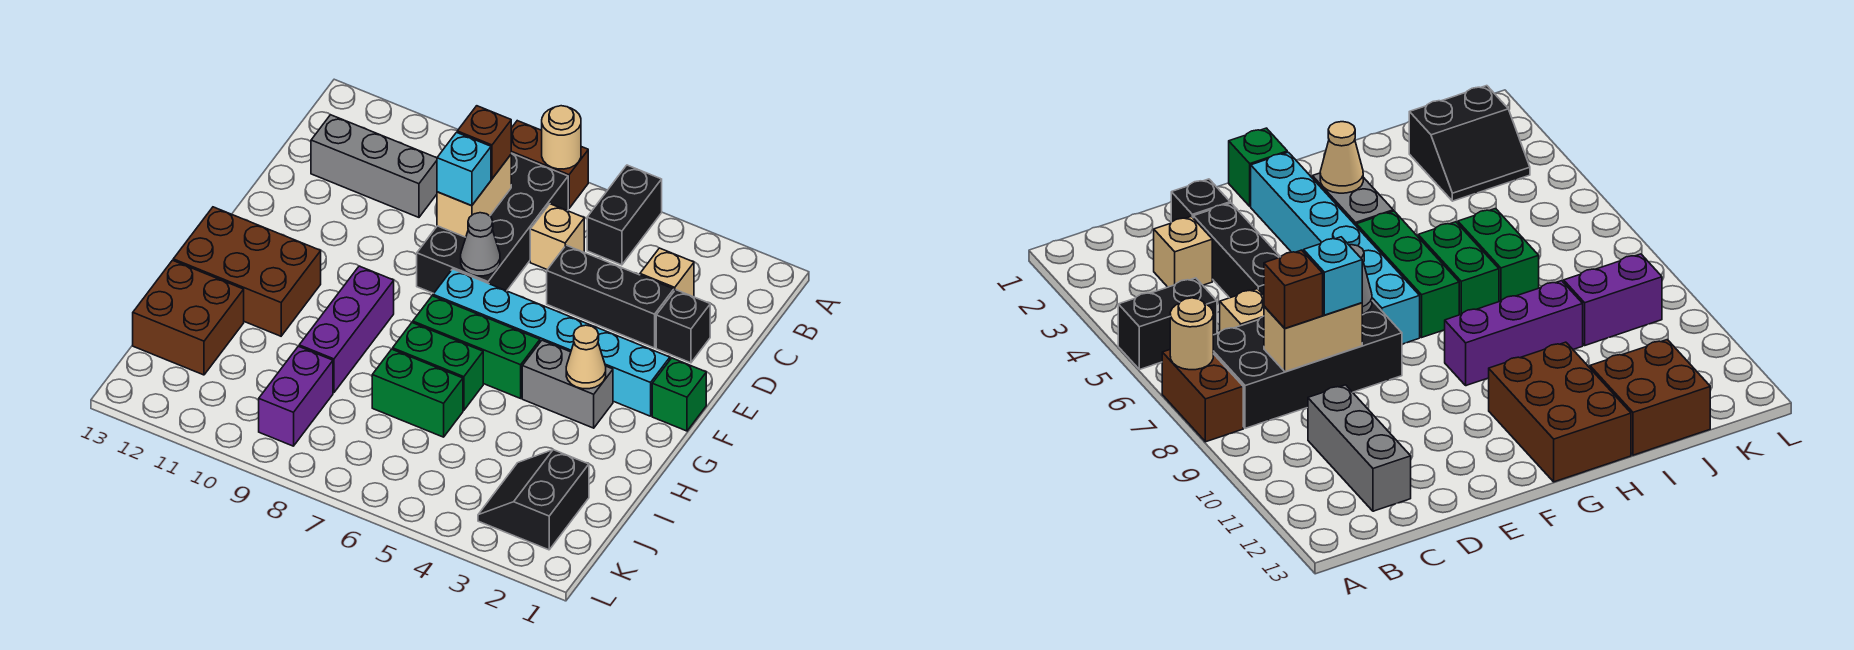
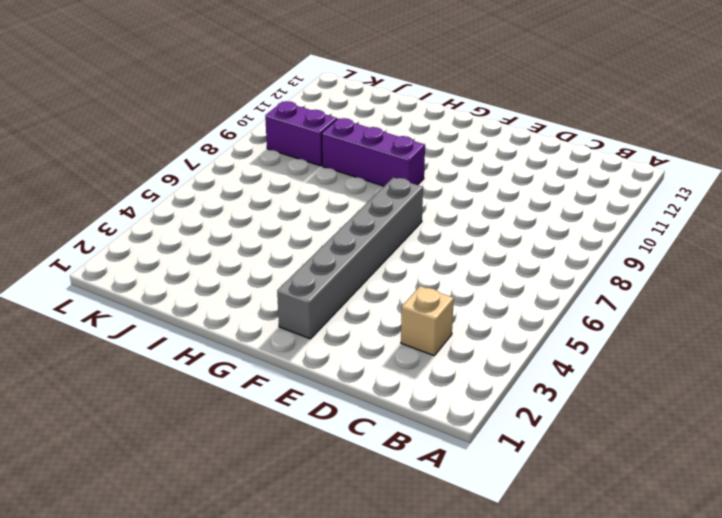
grey brick F2:F7 level 1 -> cyan brick F2:F7 level 1
none -> black brick A5:B5 level 1
none -> brown brick A7:A8 level 1
none -> black brick B7:E8 level 1

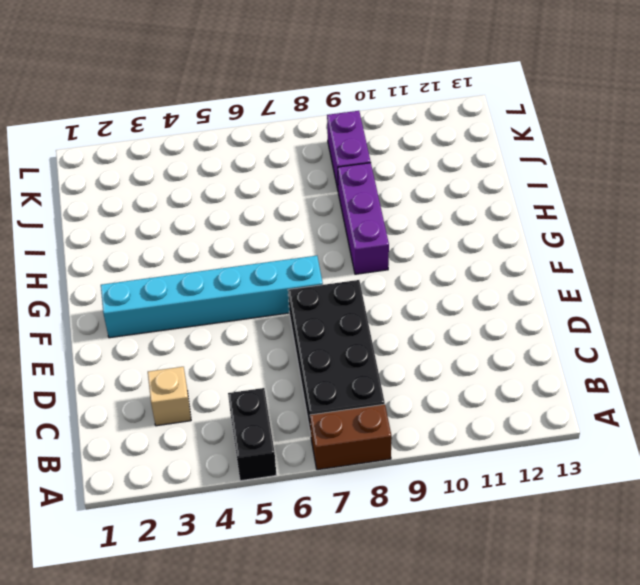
none -> tan brick C6 level 1
none -> grey brick C10:C12 level 1
none -> black brick D2 level 1

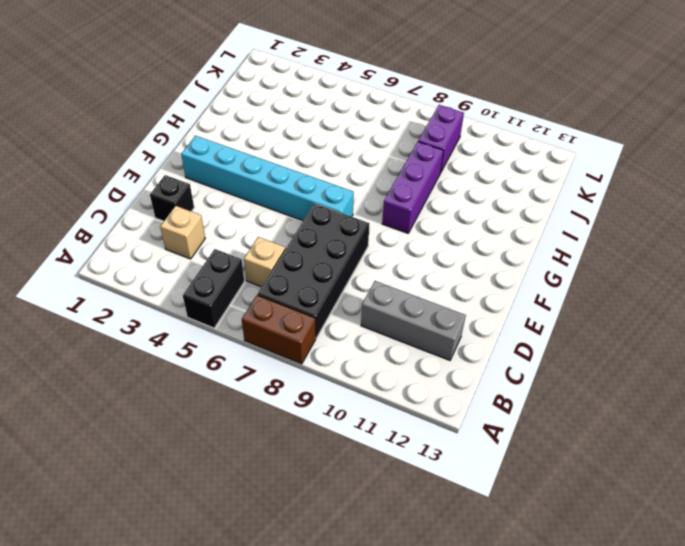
none -> black brick D3:D5 level 1
none -> green brick F1 level 1
none -> grey brick G3:G4 level 1

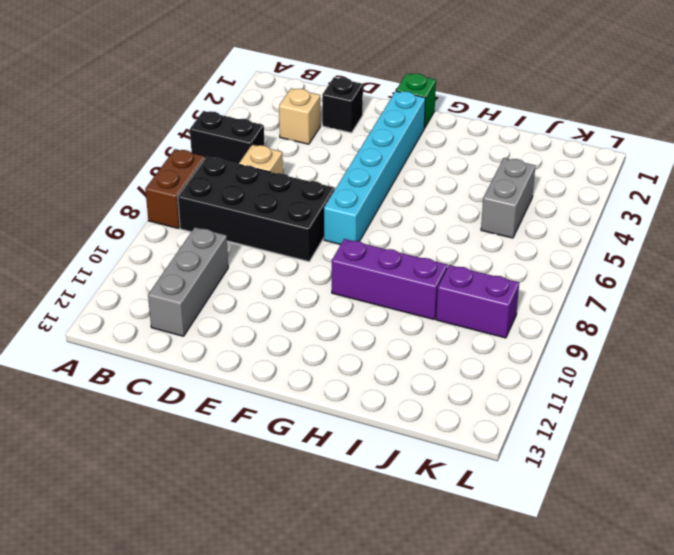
grey brick J4:J5 level 1 -> grey brick G3:G4 level 1
none -> black brick D3:D5 level 1
none -> green brick G5:G7 level 1
none -> brown brick G11:H13 level 1

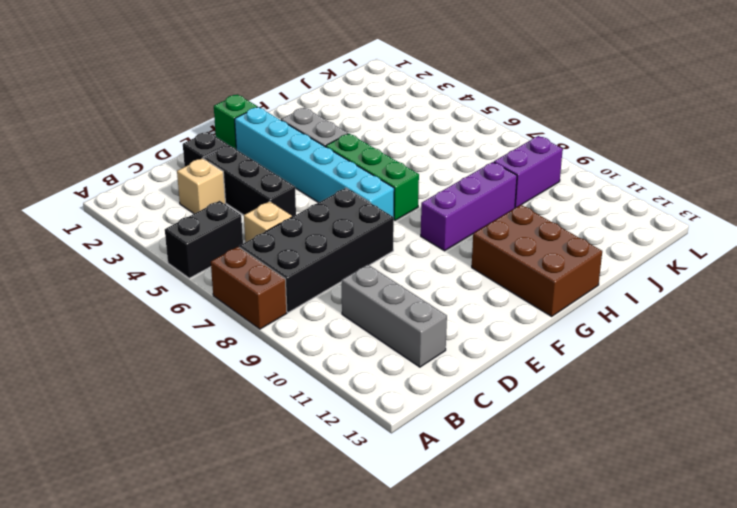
none -> green brick H6:H7 level 1
none -> green brick I6:I7 level 1
none -> brown brick I12:J13 level 1

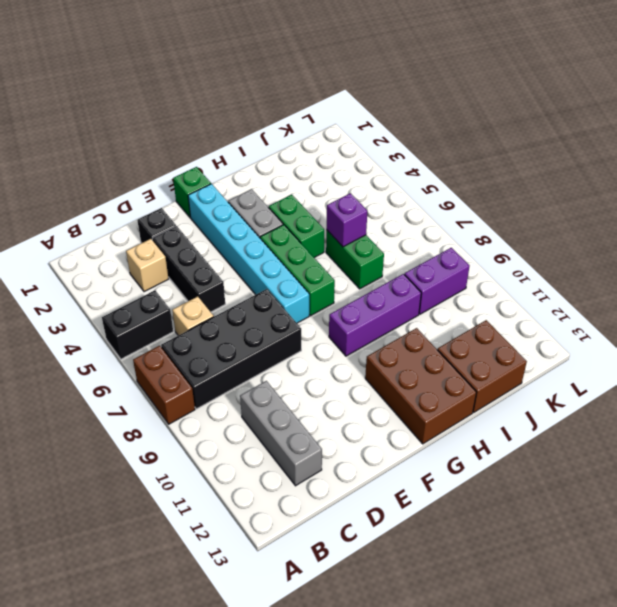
green brick H4:H5 level 1 -> green brick H6:H7 level 1
purple brick I6 level 2 -> none
none -> black slope J2:K3 level 1 top 2
none -> tan round brick A7 level 2
none -> tan brick C8:D8 level 2

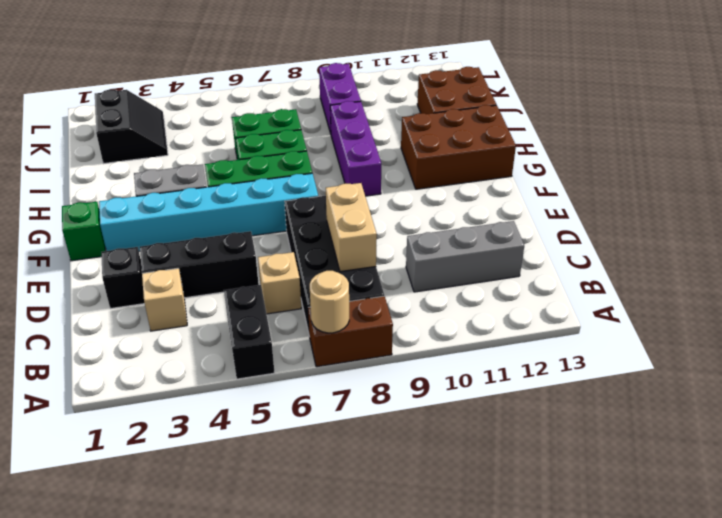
none -> grey cone E7 level 2
none -> tan cone G3 level 2
none -> brown brick C8 level 3

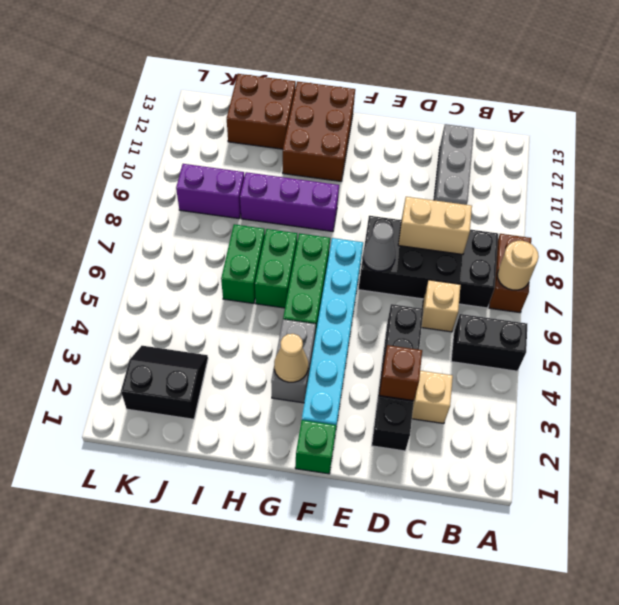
brown brick D3 level 2 -> brown brick C8 level 3
none -> cyan brick D8 level 3

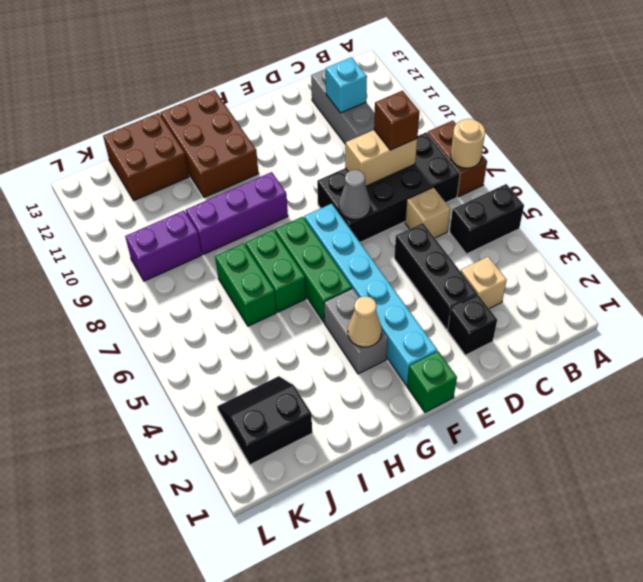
cyan brick C11 level 2 -> cyan brick D8 level 3

